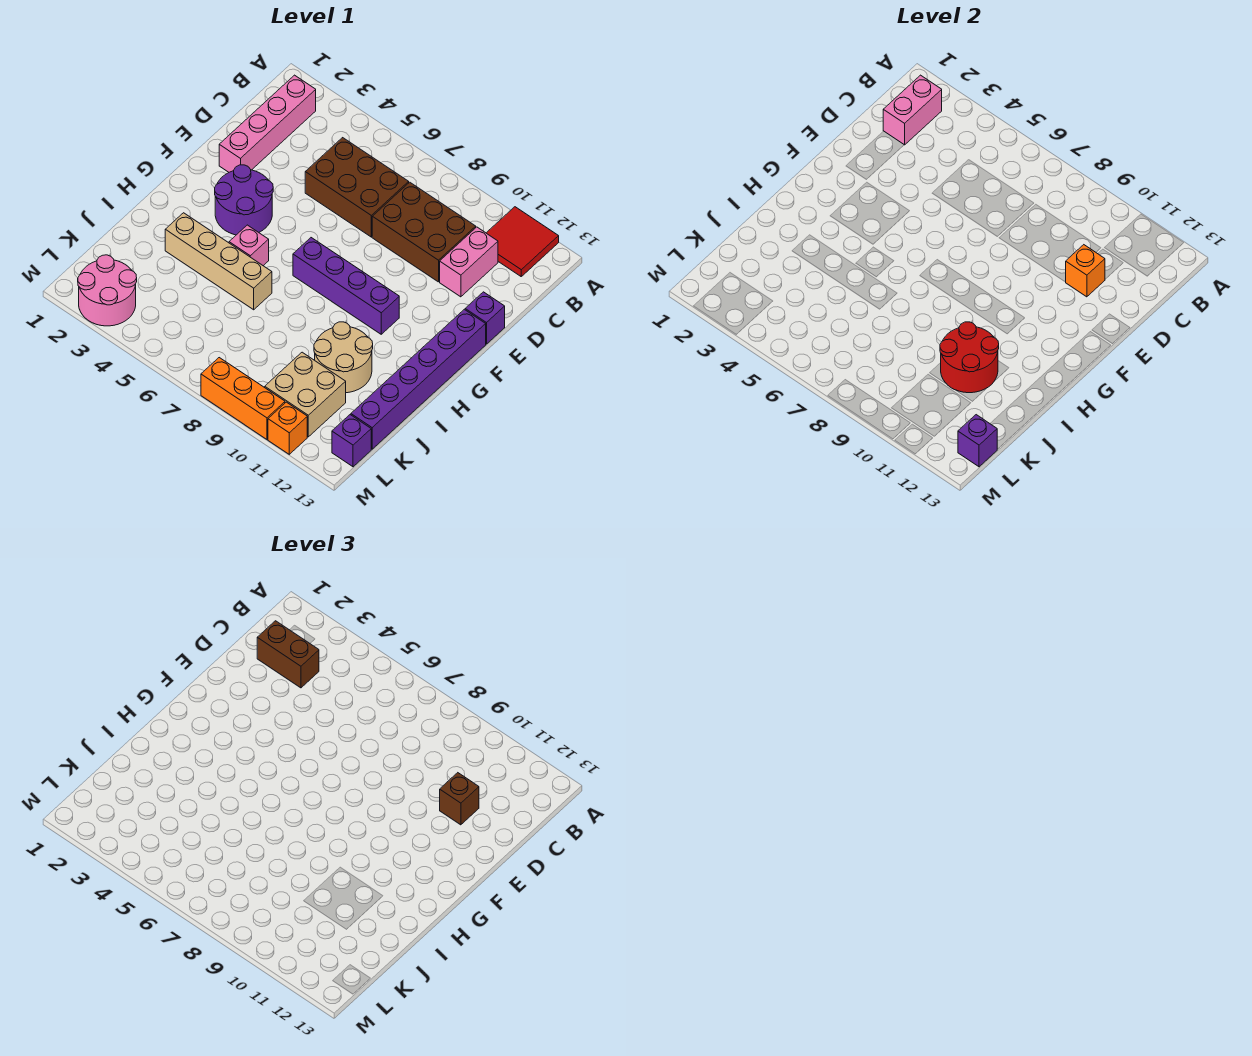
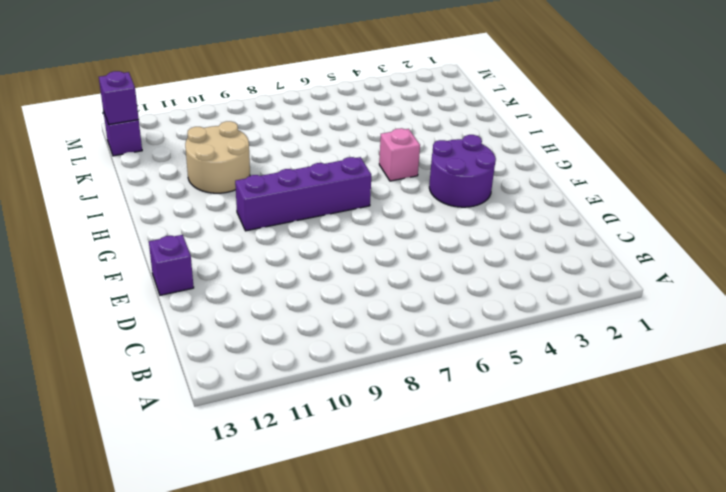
none -> red tile A11:B12 level 1
none -> pink brick B2:E2 level 1
none -> brown brick C5:D7 level 1

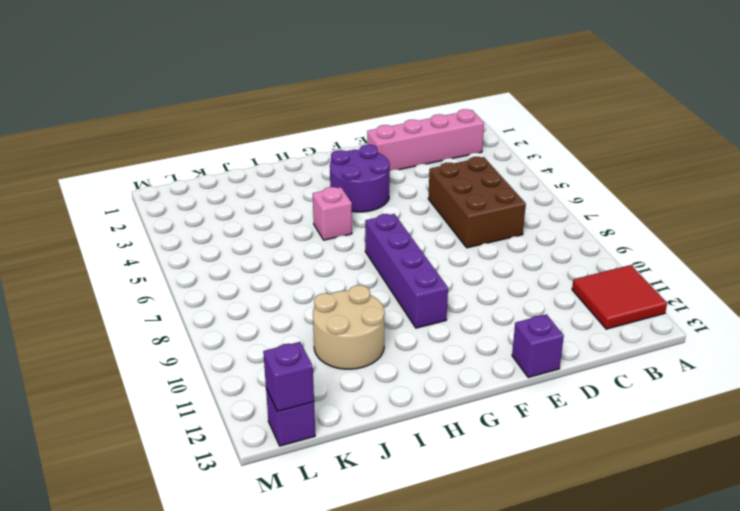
none -> brown brick C8:D10 level 1
none -> pink brick C11:D11 level 1
none -> purple brick F13:K13 level 1

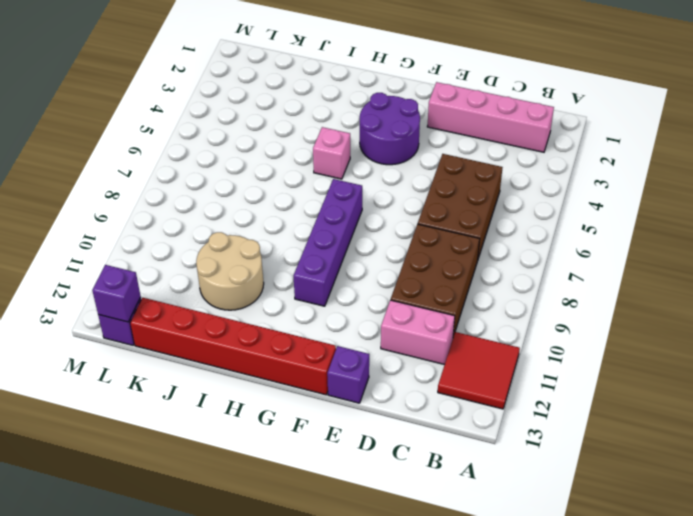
red brick F13:K13 level 1 -> purple brick F13:K13 level 1
none -> tan brick I3:I6 level 1
none -> tan brick K10:L11 level 1
none -> pink round brick L2:M3 level 1

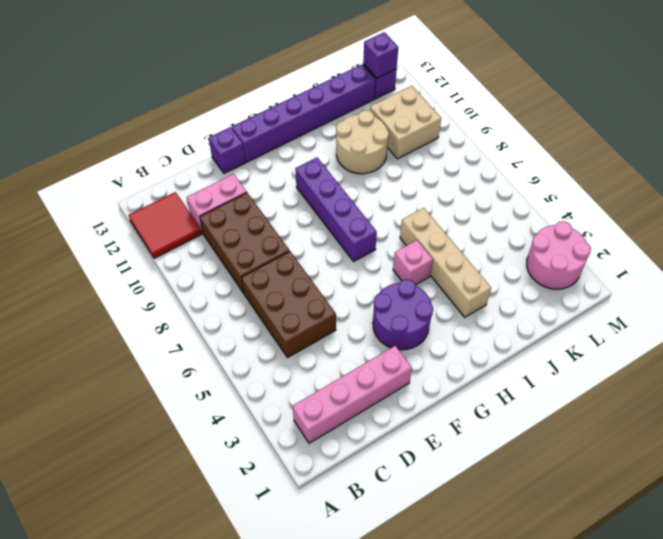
none -> orange brick M8:M10 level 1
none -> orange brick M11 level 1
none -> pink brick B2:C2 level 2

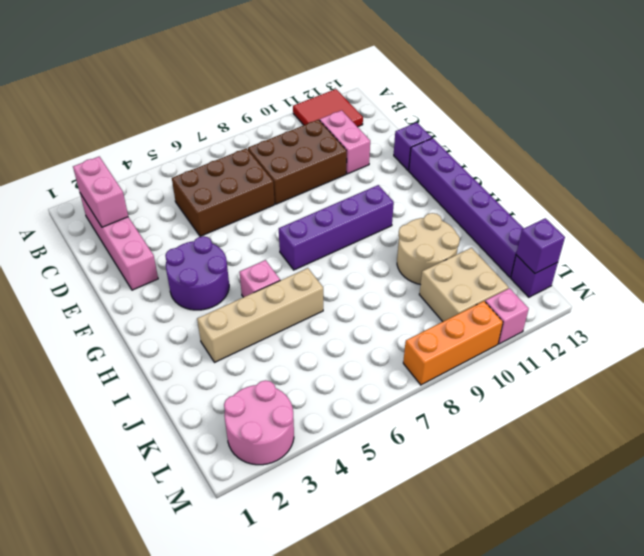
pink brick M11 level 1 -> orange brick M11 level 1
none -> orange brick D11 level 2
none -> red round brick I10:J11 level 2
none -> brown brick C2:C3 level 3

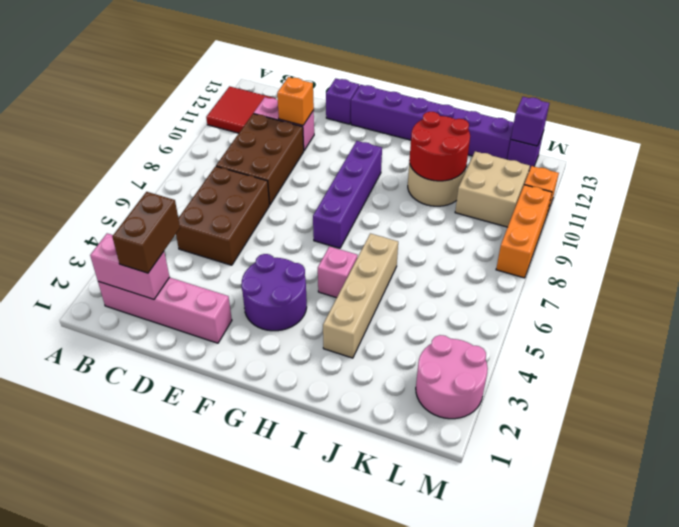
none -> brown brick D11 level 3

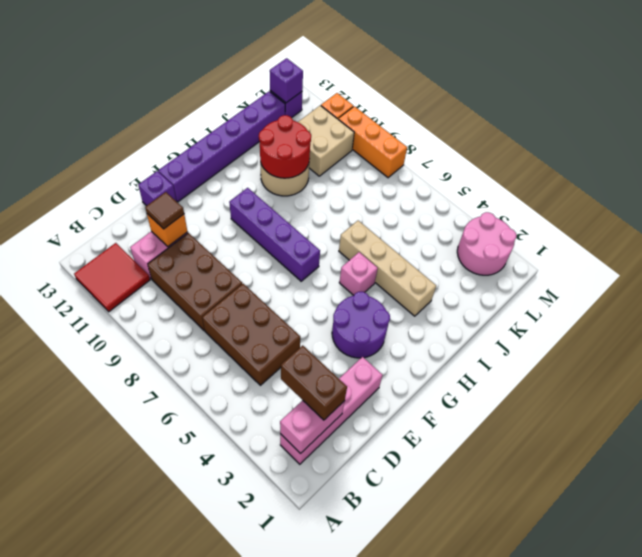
brown tile D11 level 3 -> brown brick D11 level 3

